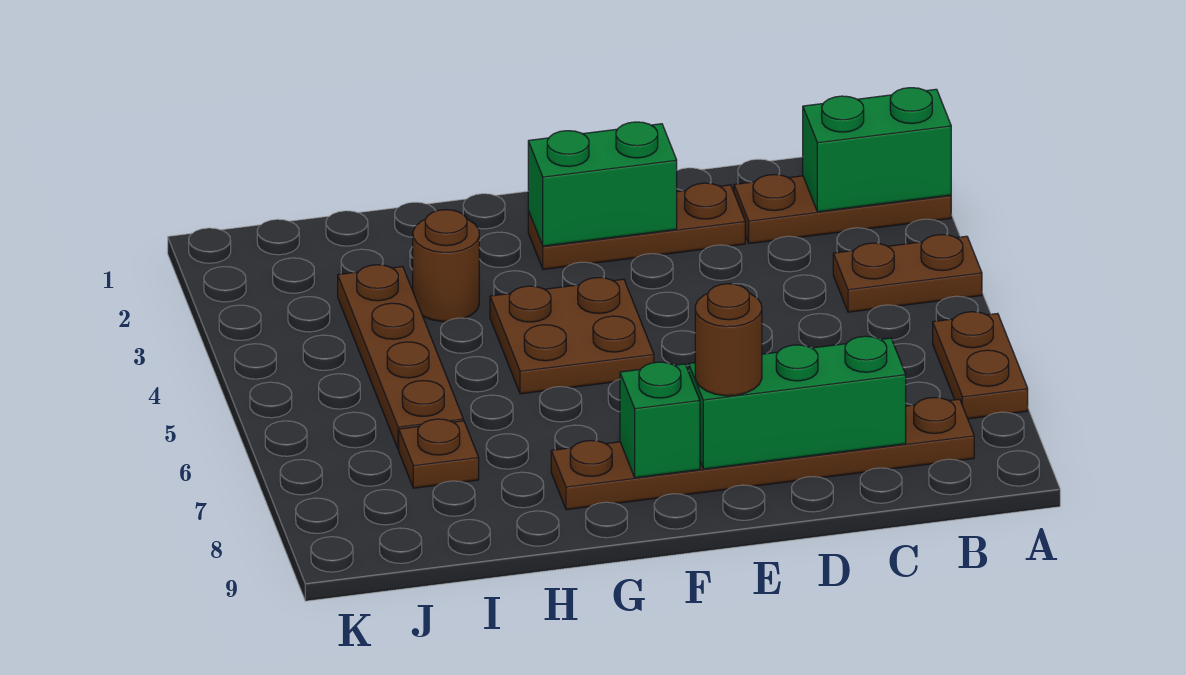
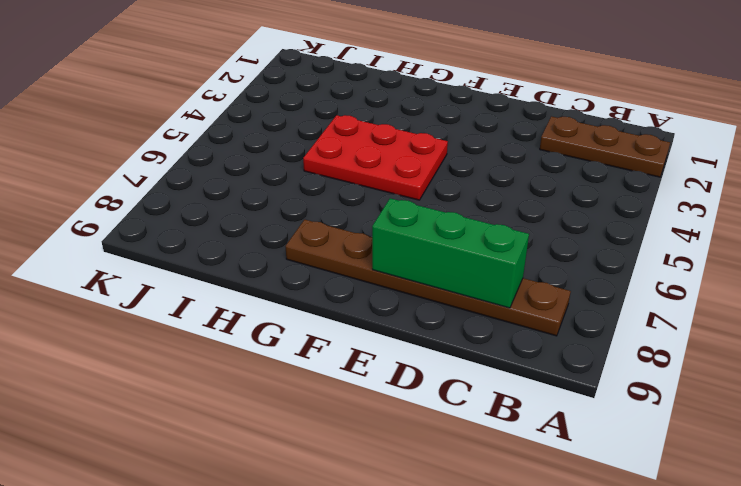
red plate F4:H5 level 1 -> brown plate F4:G5 level 1
none -> brown plate A4:B4 level 1
none -> brown plate A6:A7 level 1
none -> brown plate D2:F2 level 1

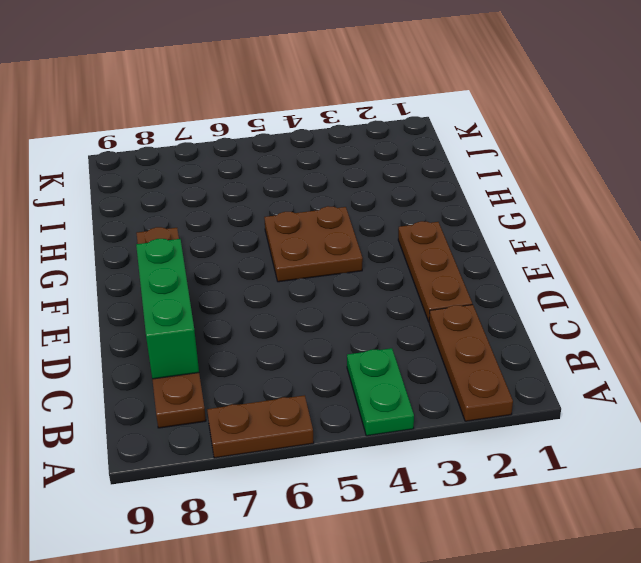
green plate A4:B4 level 1 -> brown plate A4:B4 level 1
none -> brown round brick H3 level 1
none -> brown plate I3:I6 level 1
none -> brown plate I7 level 1

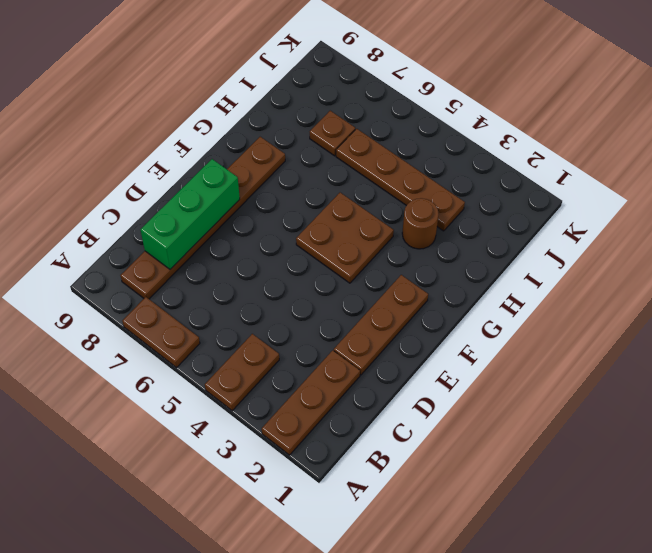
none -> green brick A2:B2 level 2
none -> green brick E2:F2 level 2
none -> green brick F8 level 2

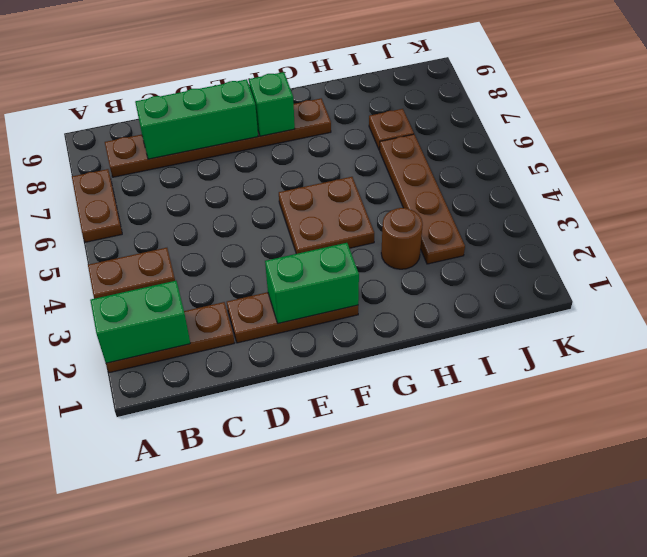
none -> brown round brick E8 level 3

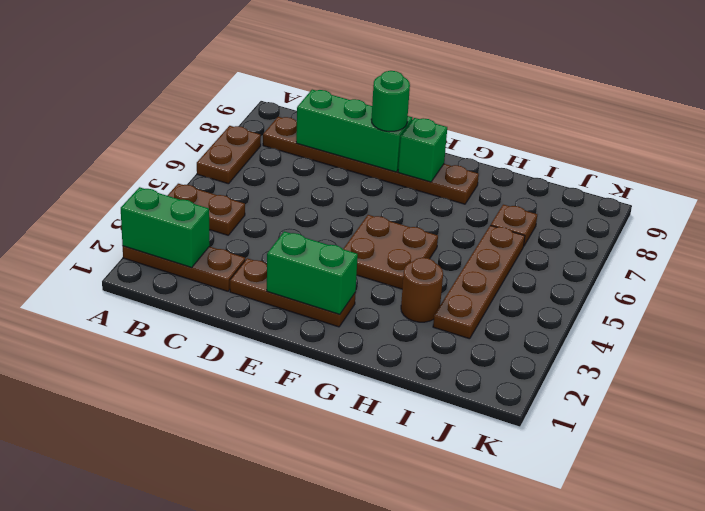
green round brick E8 level 3 -> brown round brick E8 level 3

